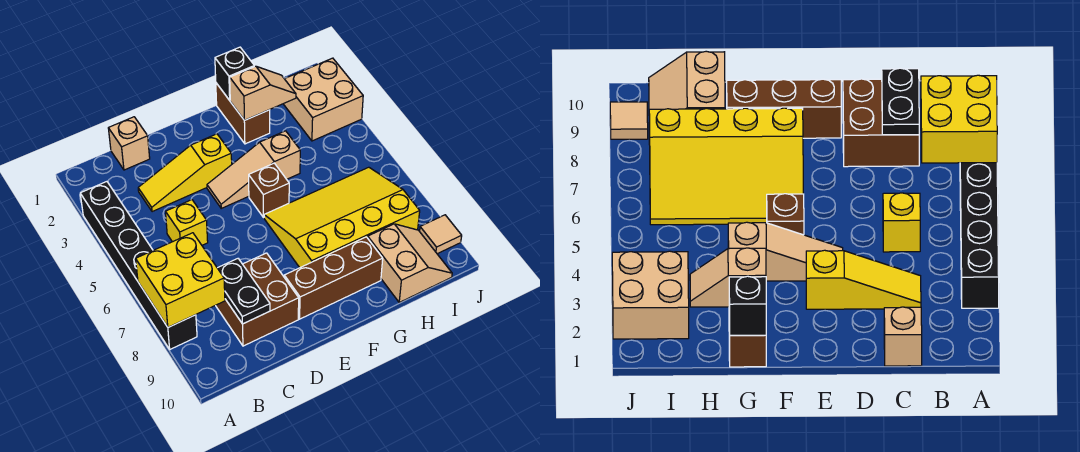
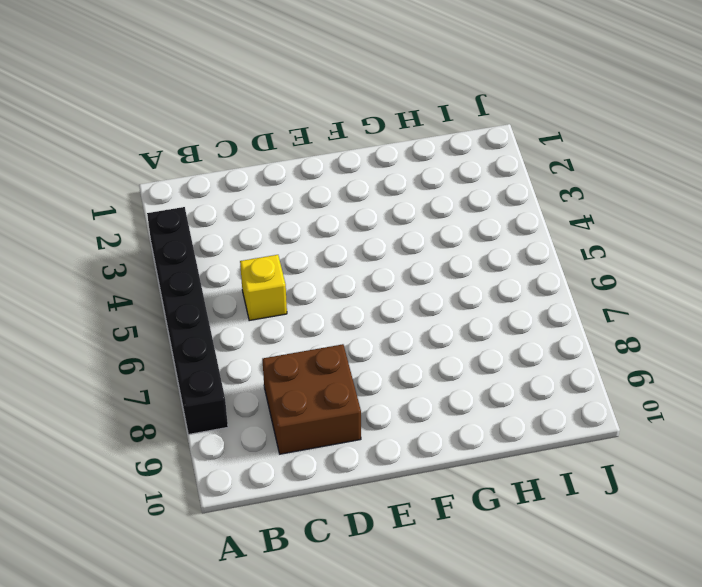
none -> tan brick C1 level 1
none -> yellow slope C3:E3 level 1 top E
none -> tan slope E4:G4 level 1 top G

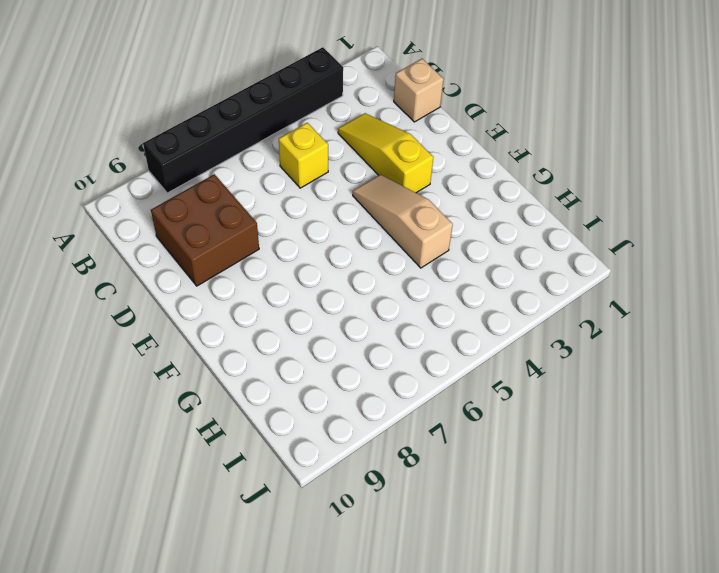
none -> brown brick E9:G9 level 1
none -> brown brick F5 level 1
none -> yellow slope F6:I8 level 1 top 8

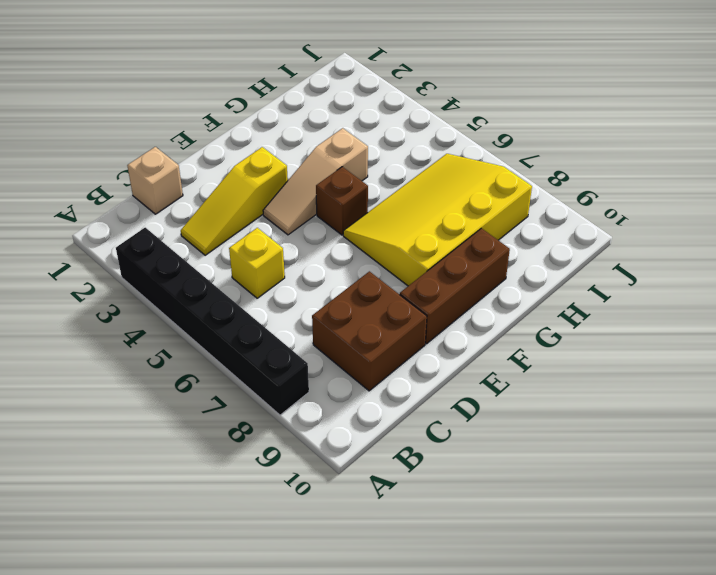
none -> brown brick G1:G2 level 1
none -> tan slope H9:I10 level 1 top H
none -> tan brick I2:J3 level 1

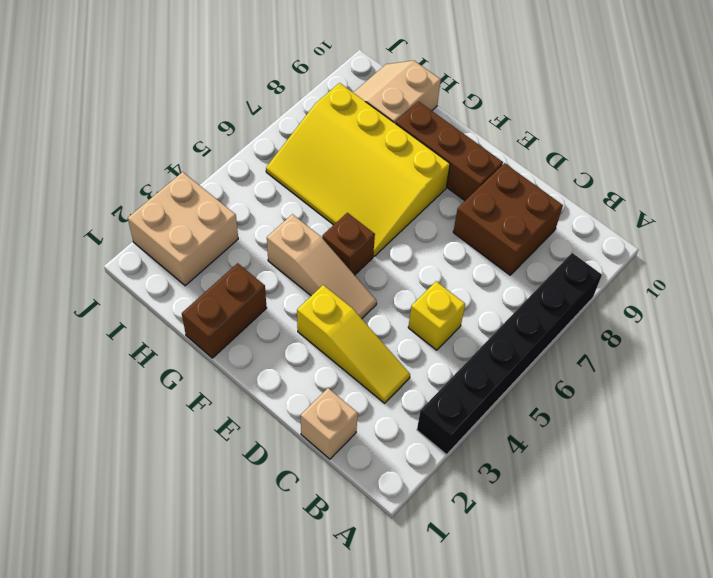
none -> tan tile J9 level 1
none -> yellow brick A7:B8 level 2
none -> black plate C8:C9 level 2

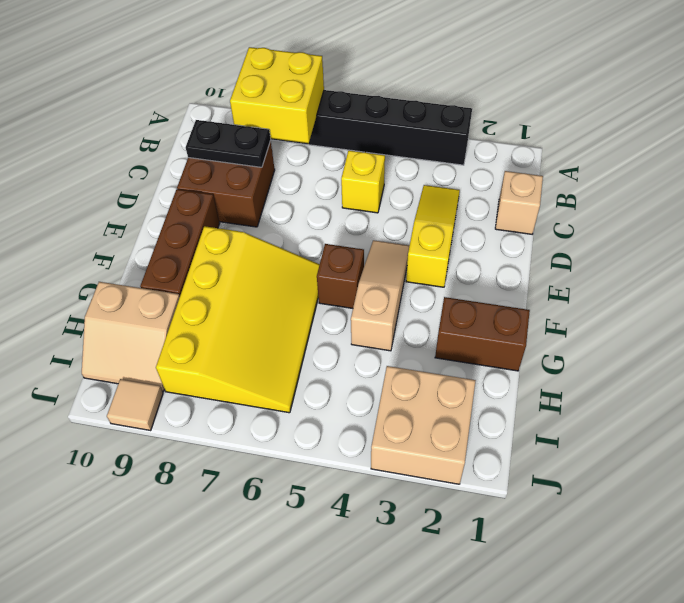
none -> black brick G1 level 2
none -> tan slope G2:H2 level 2 top G

